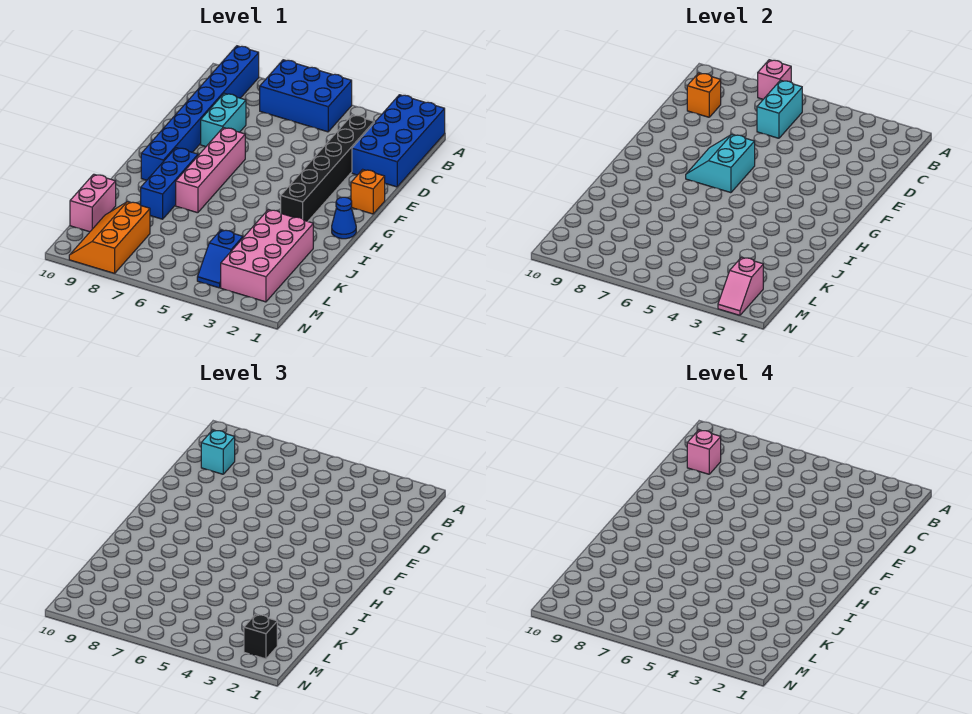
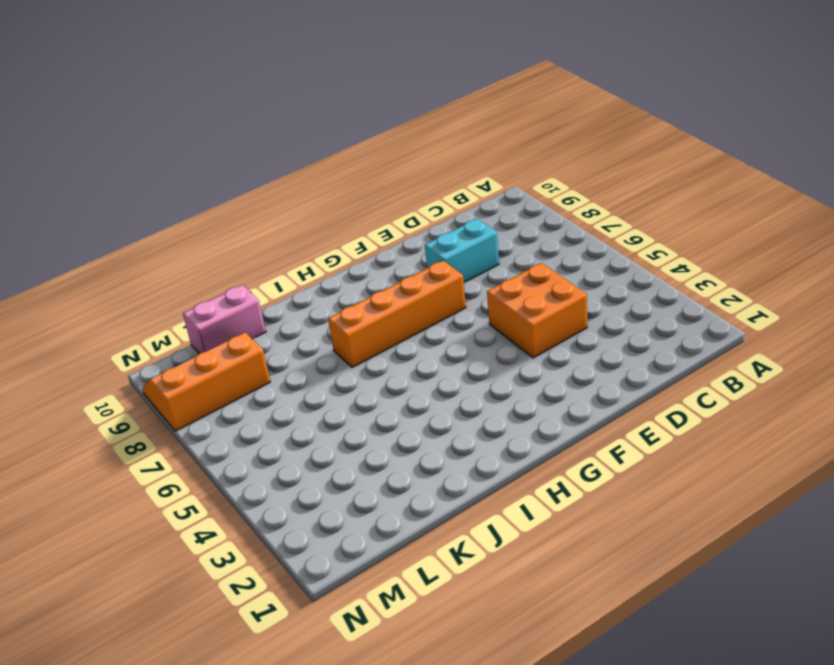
orange brick D4:E5 level 1 -> none
orange brick F7:I7 level 1 -> pink brick F7:I7 level 1
none -> blue brick A1:D2 level 1
none -> blue brick A5:B7 level 1
none -> blue brick A9:H9 level 1

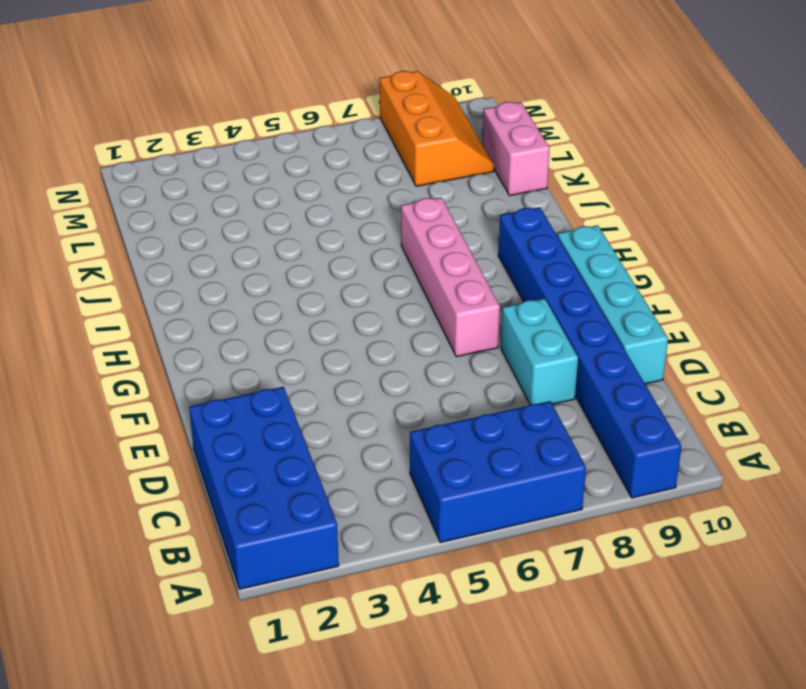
cyan brick D10:G10 level 1 -> none
none -> black brick C3:H3 level 1
none -> orange brick F1 level 1
none -> blue cone H1 level 1

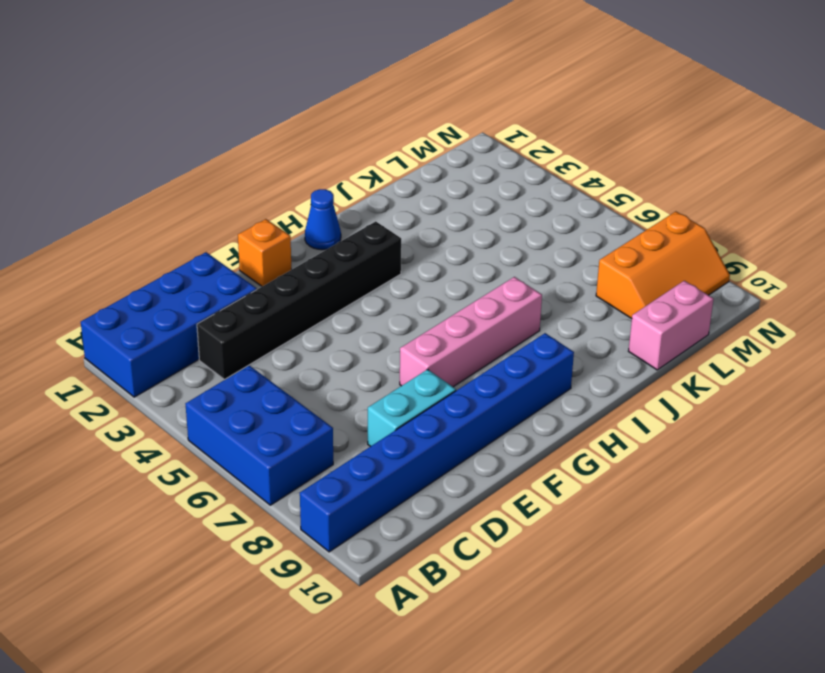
none -> blue brick H8:J8 level 1
none -> pink brick J2:M3 level 1
none -> blue slope L4:M4 level 1 top L

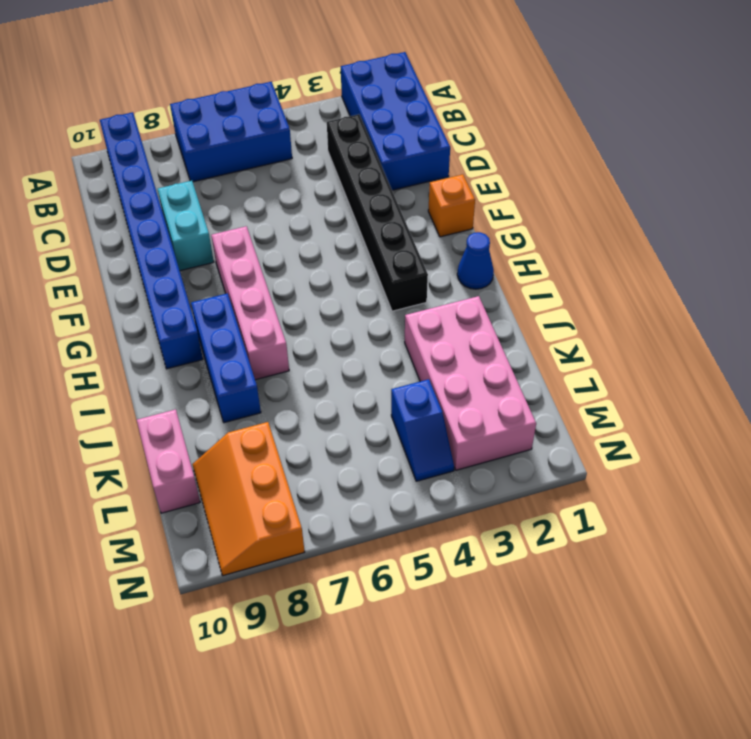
none -> pink brick A7 level 2
none -> cyan brick B6:C6 level 2
none -> orange brick C9 level 2

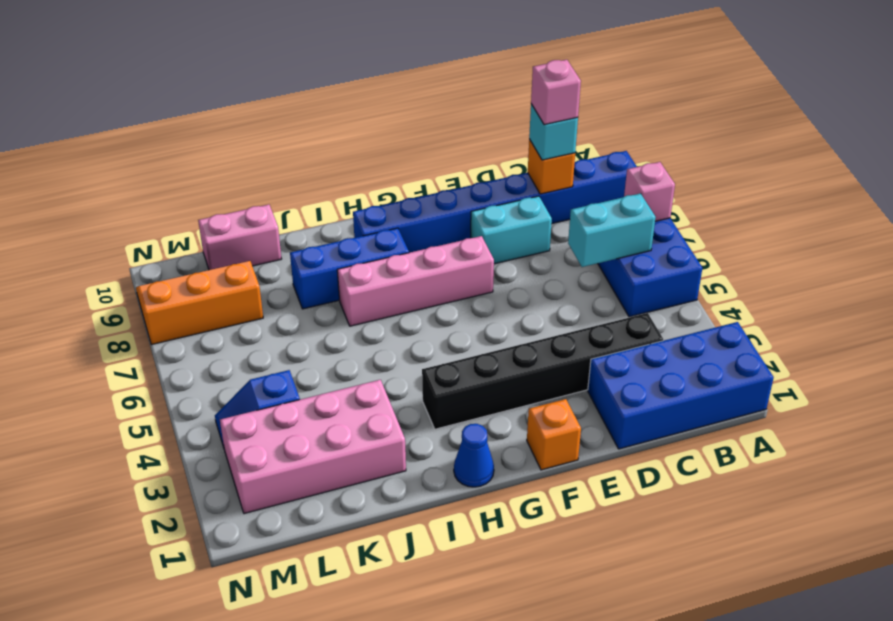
none -> cyan slope F6:G7 level 2 top 6
none -> pink slope M2:N2 level 2 top M
none -> black brick M2 level 3

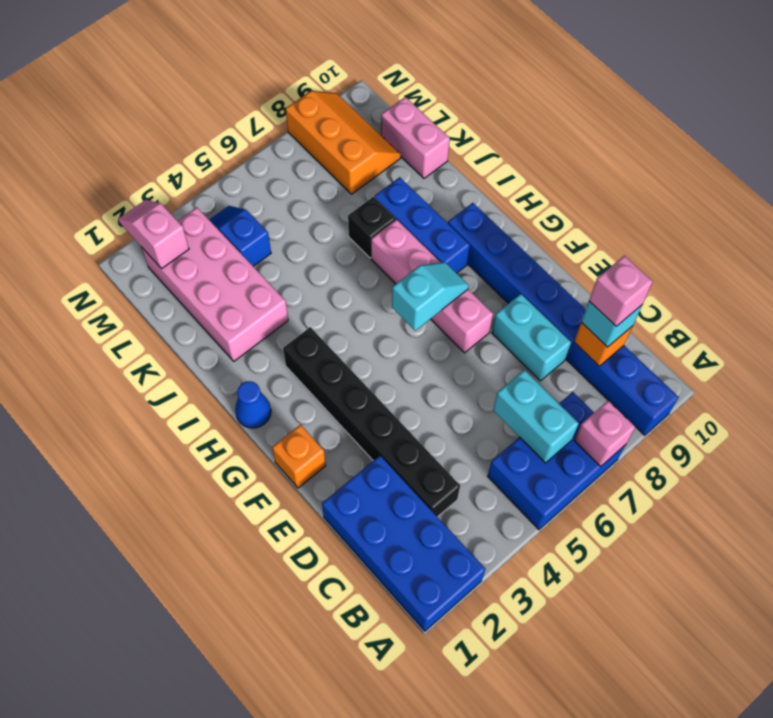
cyan slope G6:G7 level 2 top 6 -> cyan slope F6:G7 level 2 top 6
black brick J7 level 1 -> black brick M2 level 3

